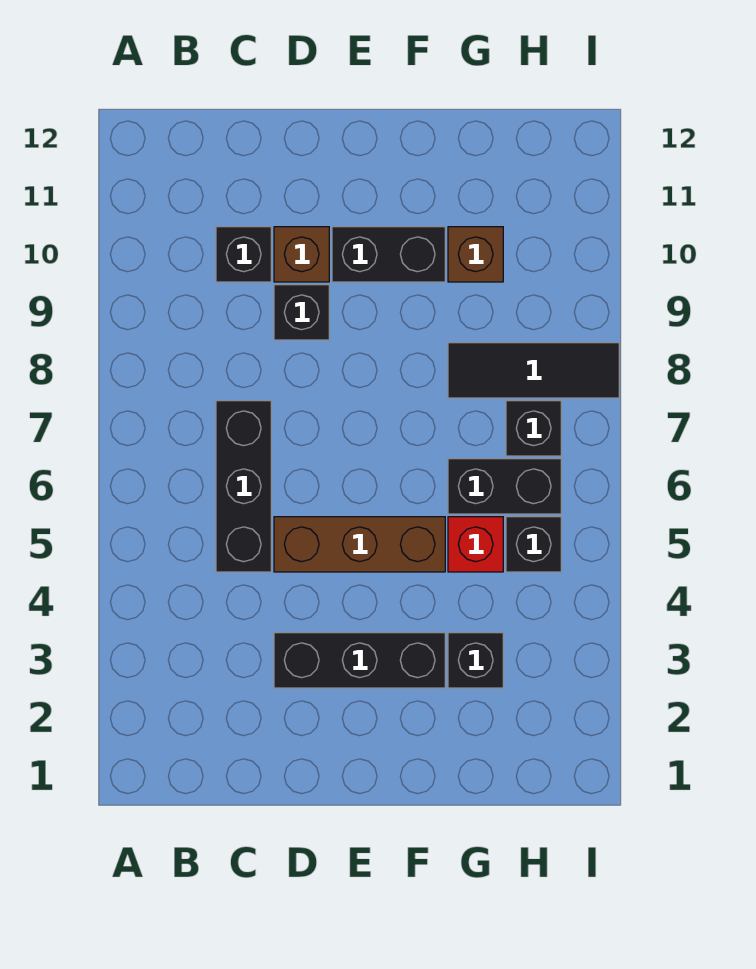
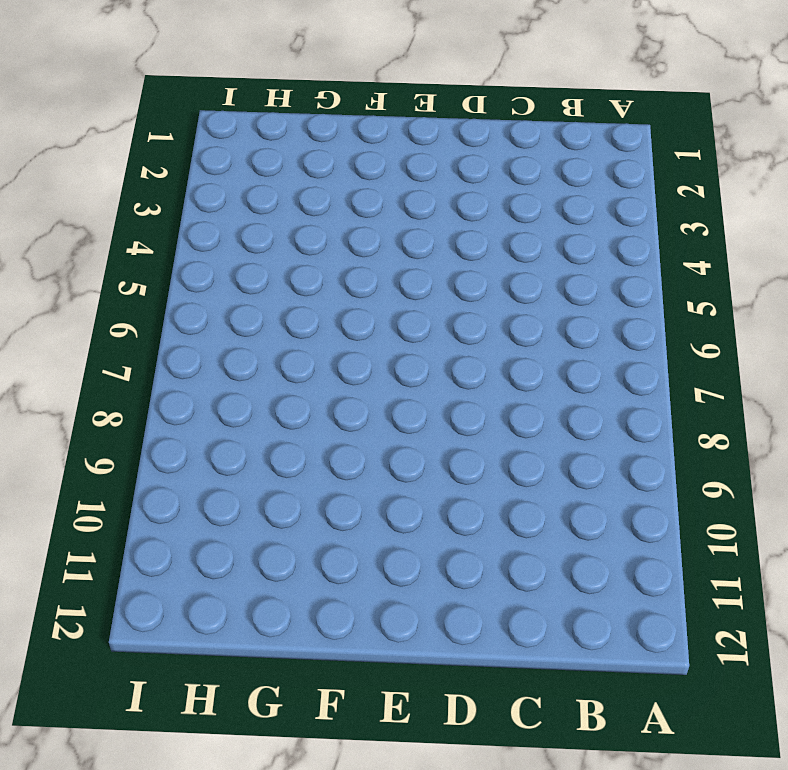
none -> black brick C5:C7 level 1
none -> black brick C10 level 1
none -> black brick D3:F3 level 1

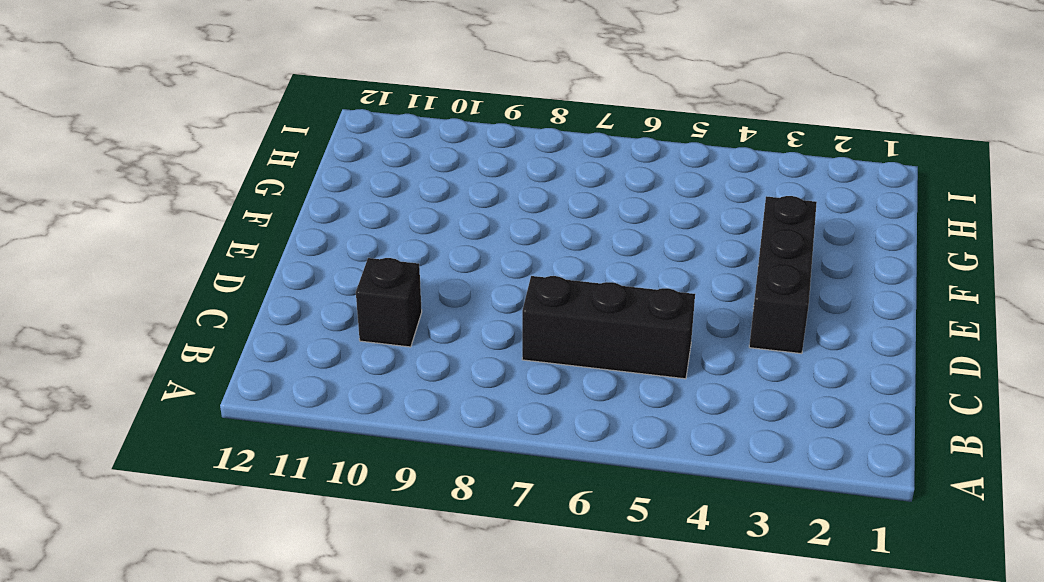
none -> brown brick D5:F5 level 1
none -> black brick D9 level 1
none -> brown brick D10 level 1

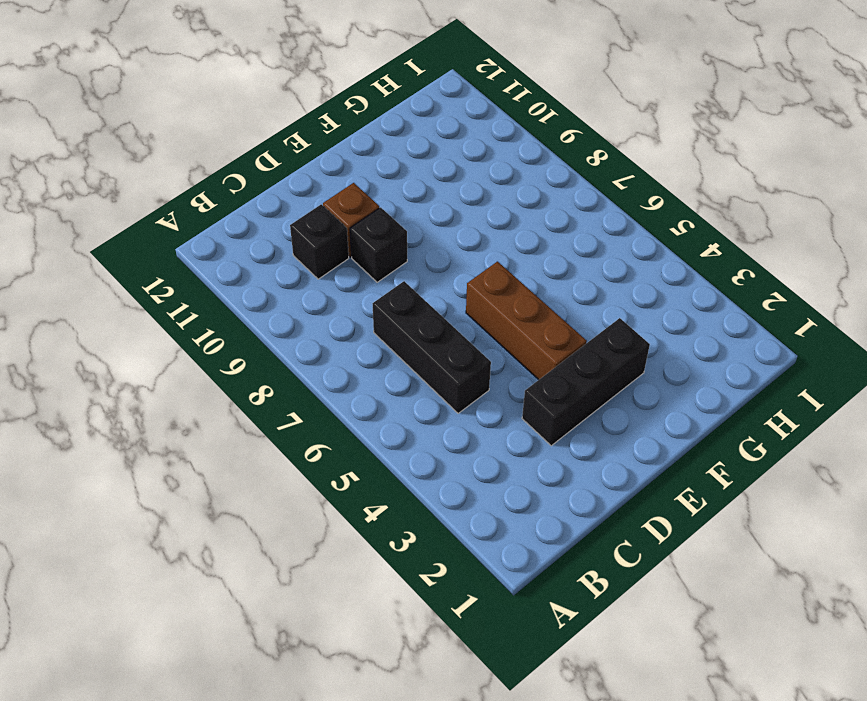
brown brick E4:E6 level 1 -> brown brick D5:F5 level 1
none -> black brick E10:F10 level 1
none -> black brick G3 level 1
none -> red brick G5 level 1

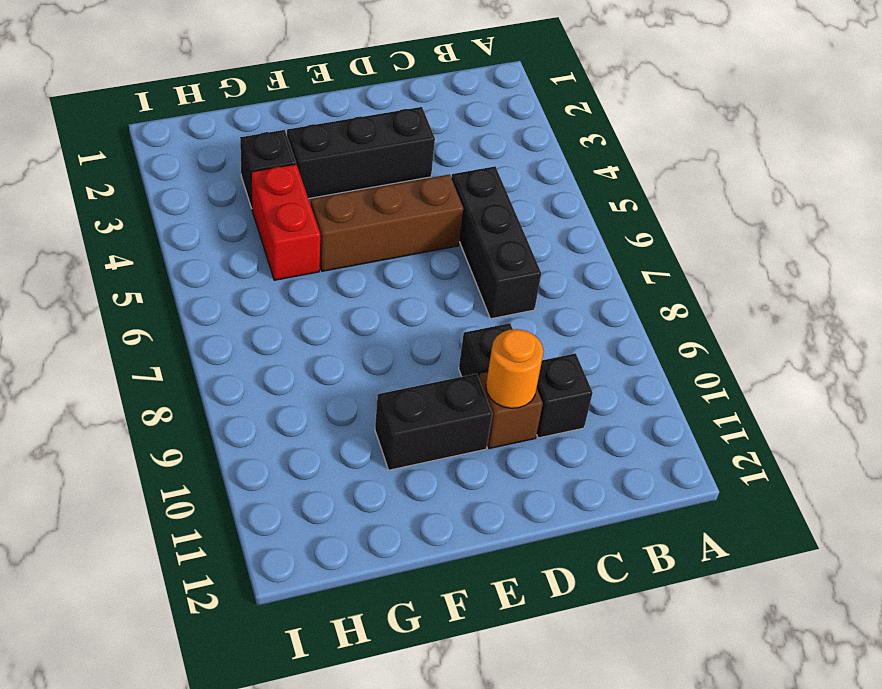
orange round brick D10 level 2 -> none
red brick G4:G5 level 1 -> red brick G5 level 1
none -> black brick G6:H6 level 1
none -> black tile G8:I8 level 1
none -> brown brick G10 level 1

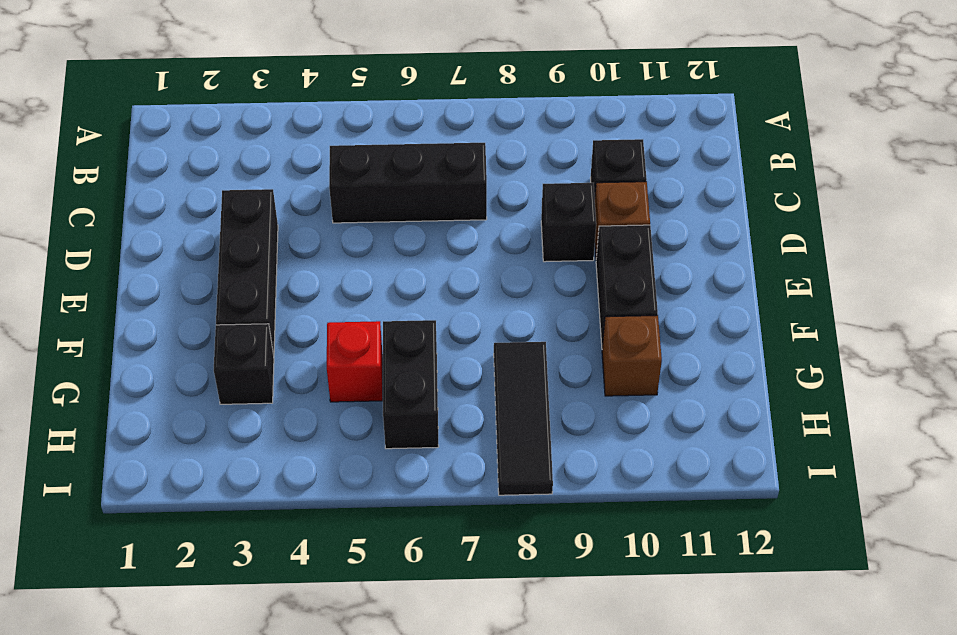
none -> brown brick D5:F5 level 1
none -> black brick H5 level 1
none -> black brick H7 level 1

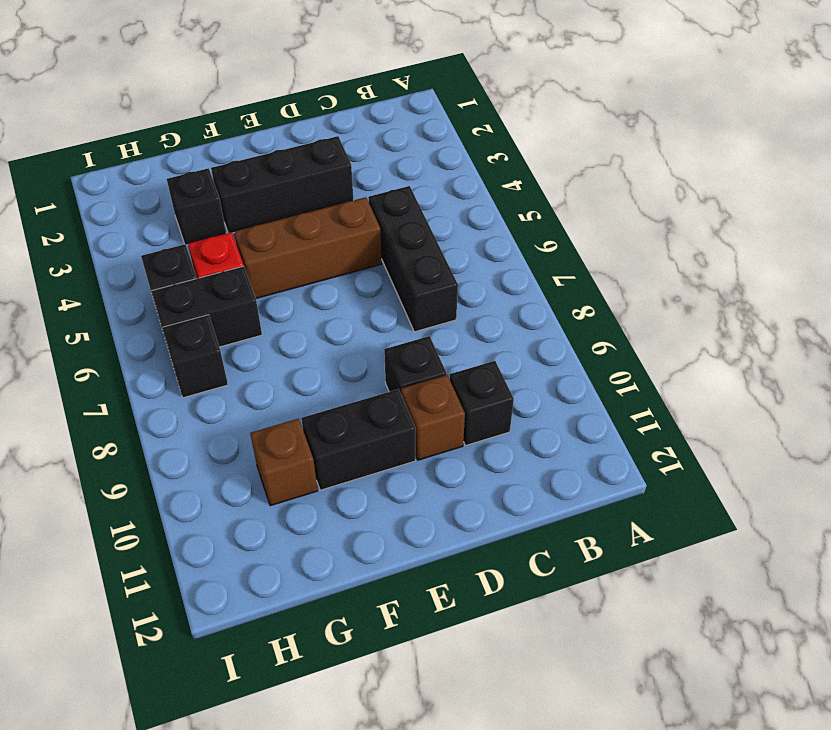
none -> black tile G8:I8 level 1

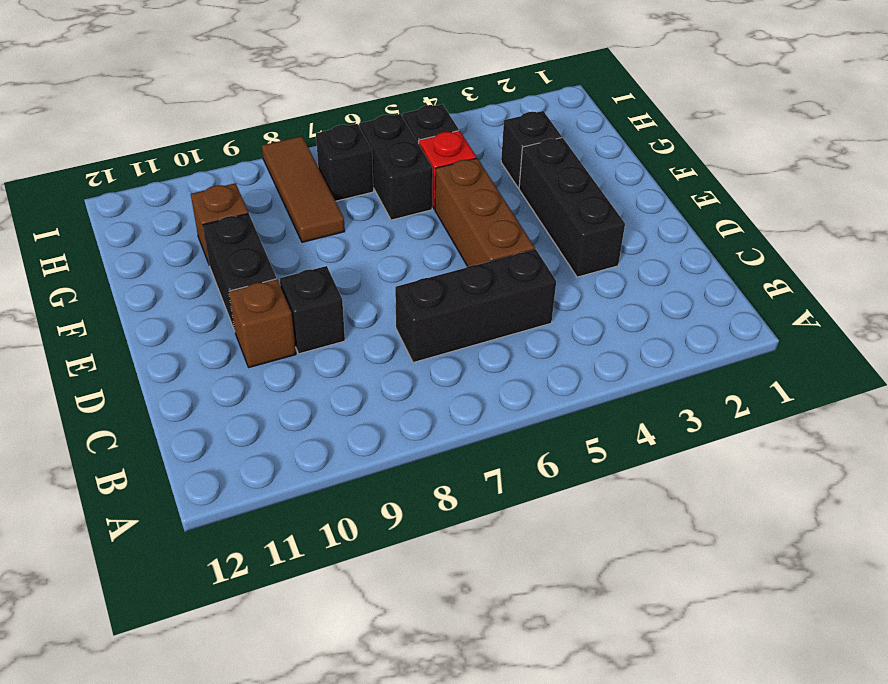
brown tile G8:I8 level 1 -> black tile G8:I8 level 1
none -> black brick C10 level 1

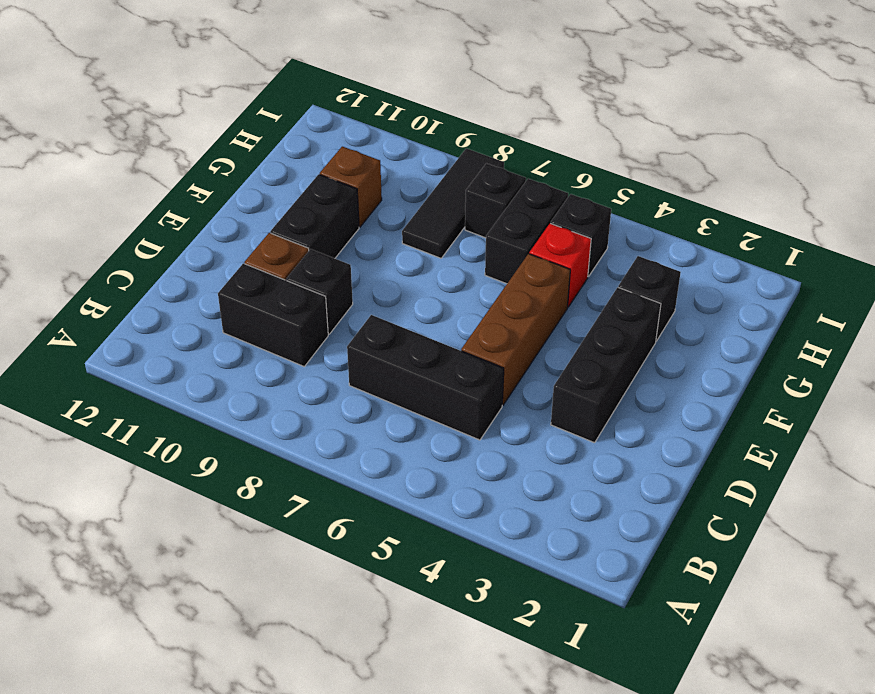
black brick C9:C10 level 1 -> black brick C10 level 1

